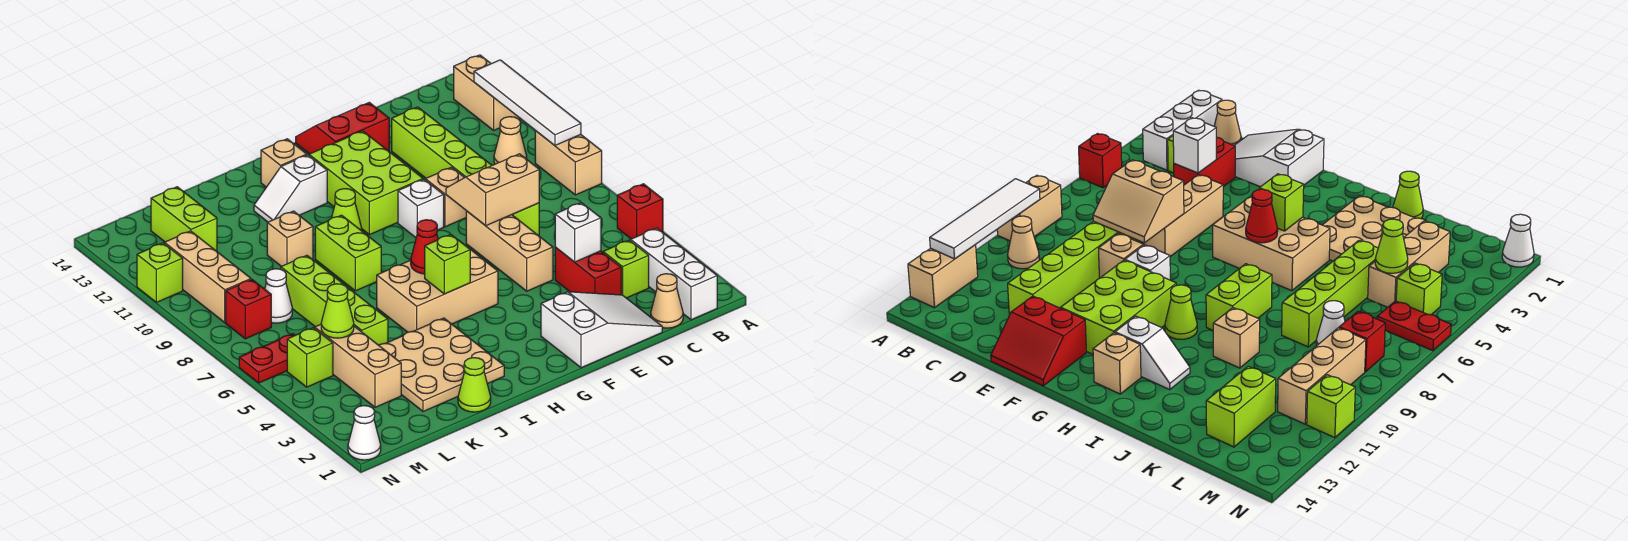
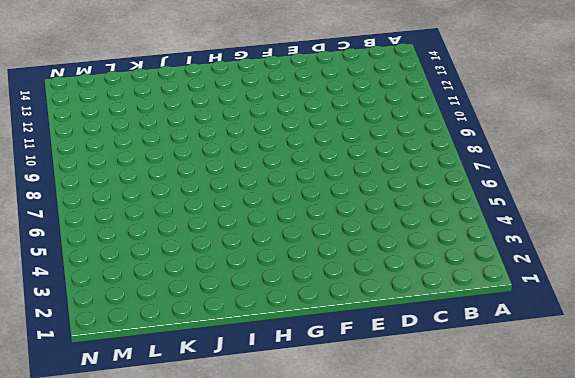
none -> red brick A5 level 1
none -> tan brick A8:A9 level 1
none -> tan brick A12:A13 level 1
none -> white brick B1:B3 level 1

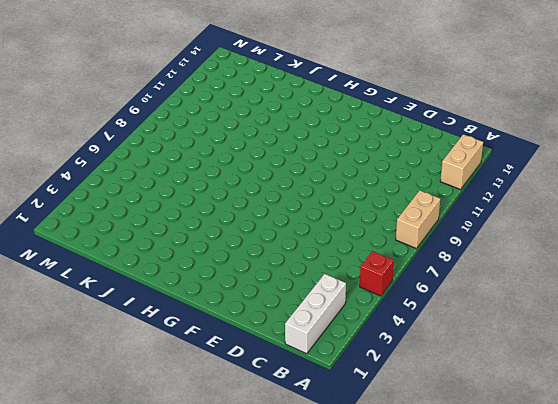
none -> tan cone B10 level 1
none -> tan cone C1 level 1
none -> lime brick C3 level 1
none -> white slope D1:F2 level 1 top F

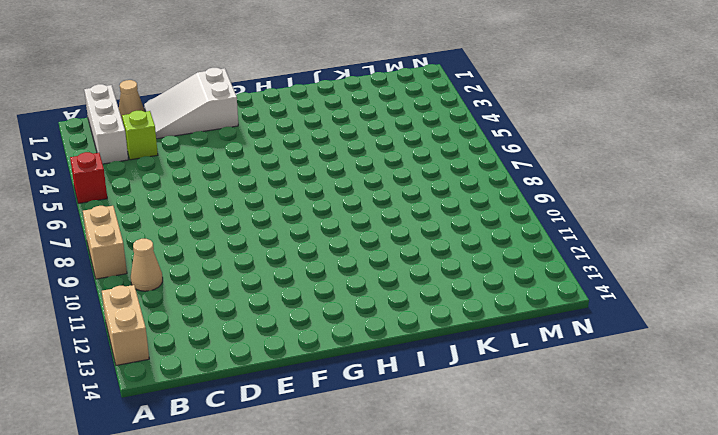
none -> red brick D3:D4 level 1
none -> lime brick D7:D12 level 1
none -> tan brick E5:E7 level 1
none -> tan brick E9 level 1

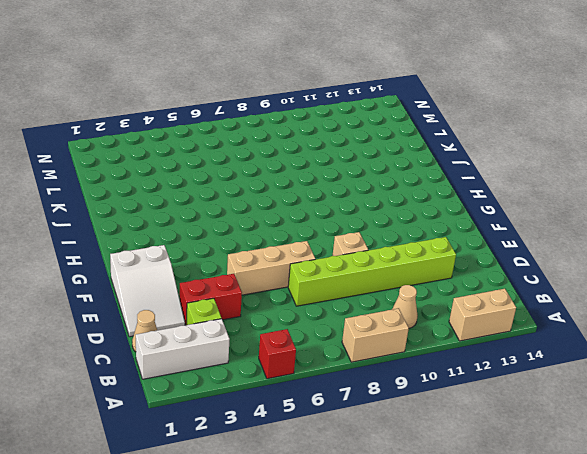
none -> red slope E13:F14 level 1 top 13
none -> white brick F9 level 1
none -> lime brick F10:G12 level 1
none -> tan brick G5:I6 level 1

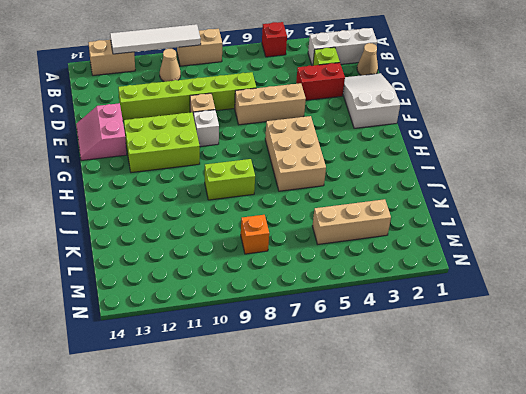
pink slope E13:F14 level 1 top 13 -> red slope E13:F14 level 1 top 13
orange brick L8 level 1 -> white cone L8 level 1
none -> lime cone H10 level 1
none -> white slope H12:I12 level 1 top H
none -> tan brick H13 level 1
none -> tan plate I2:K4 level 1

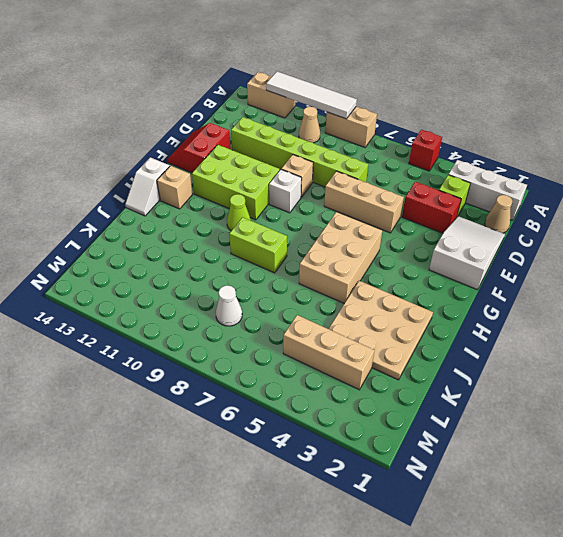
white slope H14:I14 level 1 top H -> white slope H12:I12 level 1 top H
none -> lime cone J1 level 1
none -> tan brick J10 level 1
none -> lime brick K5:K8 level 1
none -> lime brick L12:L13 level 1

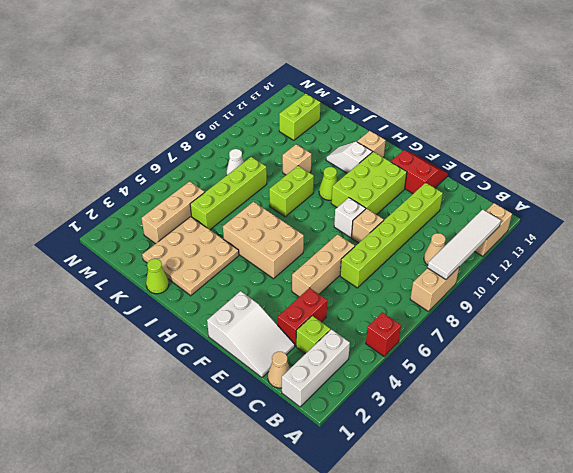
none -> lime brick M5 level 1
none -> red plate M6:N6 level 1
none -> red brick M8 level 1
none -> tan brick M9:M11 level 1

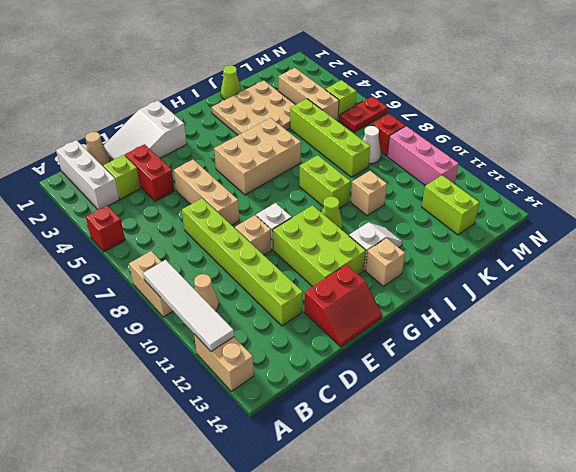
pink brick M9:M11 level 1 -> tan brick M9:M11 level 1
none -> white cone N1 level 1
none -> lime brick N11 level 1
none -> white brick D4 level 2
none -> tan slope D7:E8 level 2 top 7

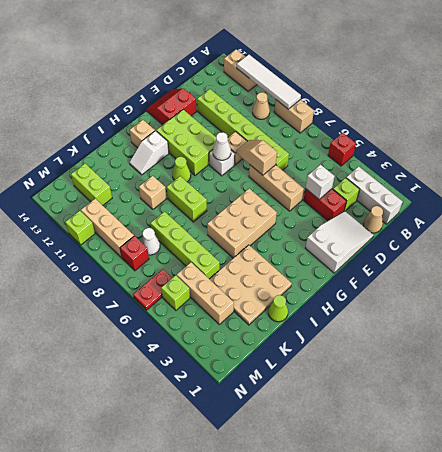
tan slope E7:E8 level 2 top 7 -> tan slope D7:E8 level 2 top 7
white cone F9 level 2 -> white cone N1 level 1
none -> lime brick H5 level 2
none -> red cone H6 level 2
none -> lime cone L5 level 2

